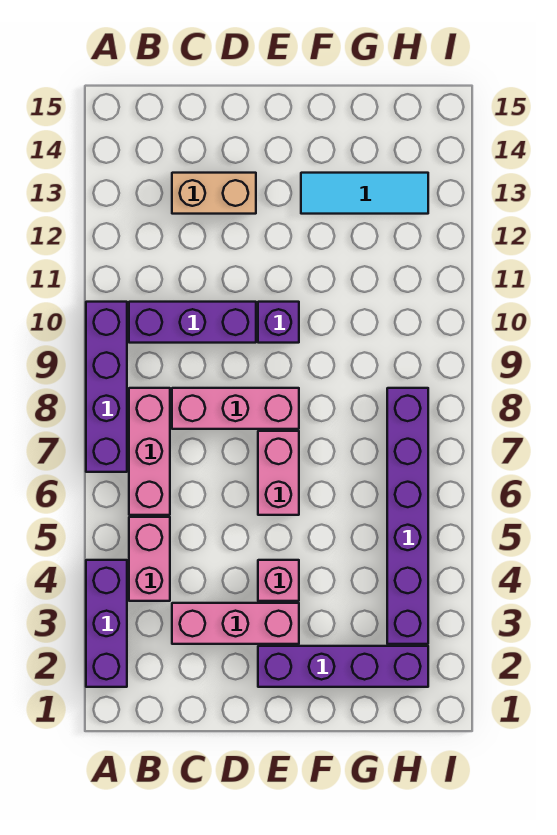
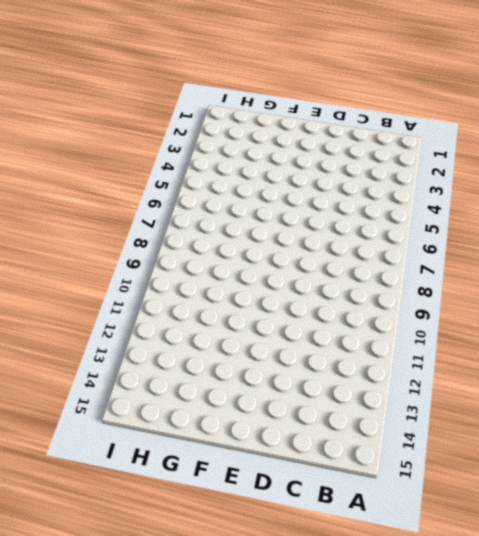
none -> purple brick A2:A4 level 1
none -> purple brick A7:A10 level 1
none -> pink brick B4:B5 level 1

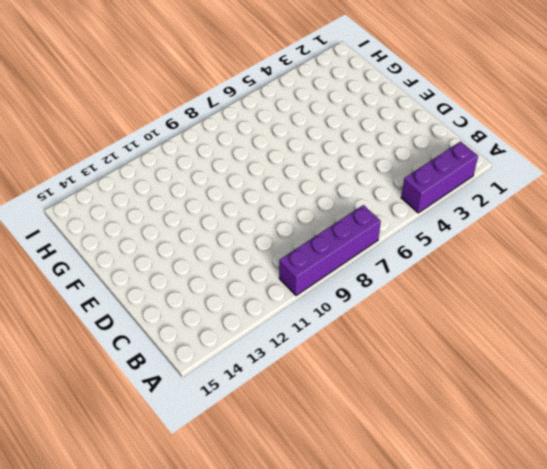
none -> pink brick B4:B5 level 1
none -> pink brick B6:B8 level 1
none -> purple brick B10:D10 level 1

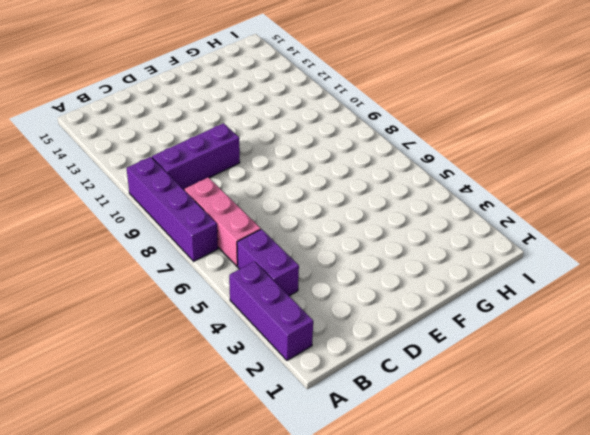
purple brick B4:B5 level 1 -> pink brick B4:B5 level 1
none -> pink brick C3:E3 level 1
none -> pink brick C8:E8 level 1
none -> tan brick C13:D13 level 1

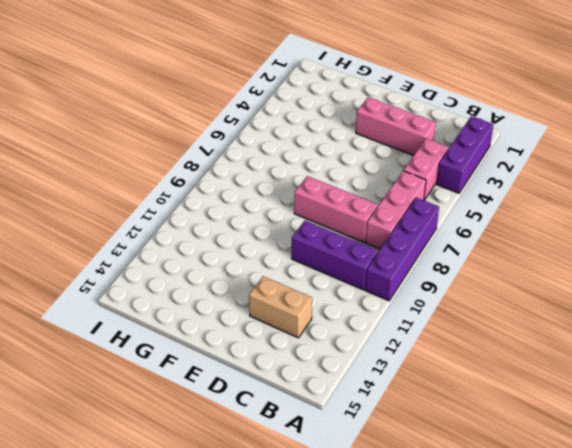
none -> purple brick E2:H2 level 1
none -> pink brick E4 level 1
none -> pink brick E6:E7 level 1

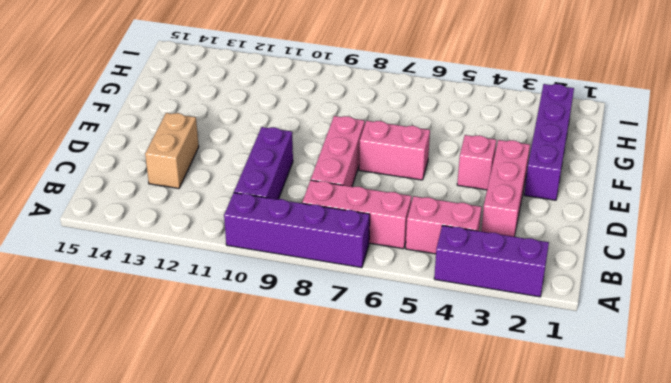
none -> purple brick E10 level 1
none -> cyan tile F13:H13 level 1
none -> purple brick H3:H8 level 1

